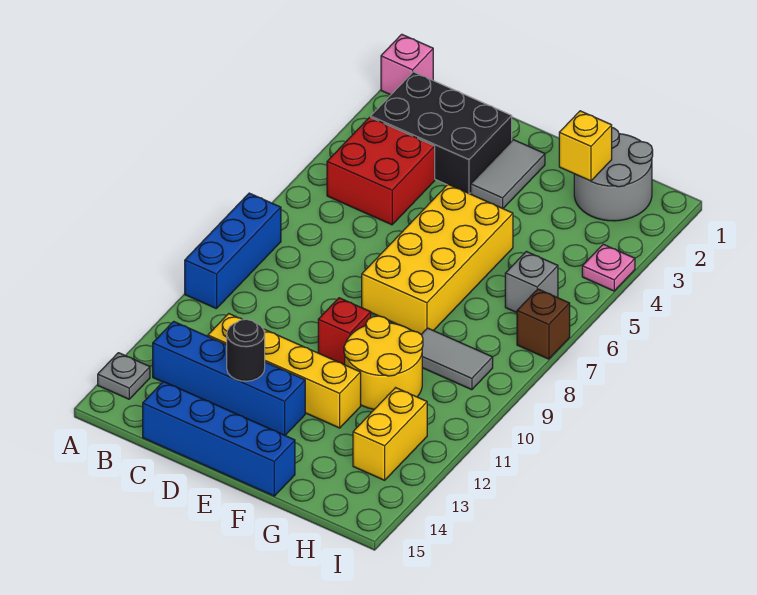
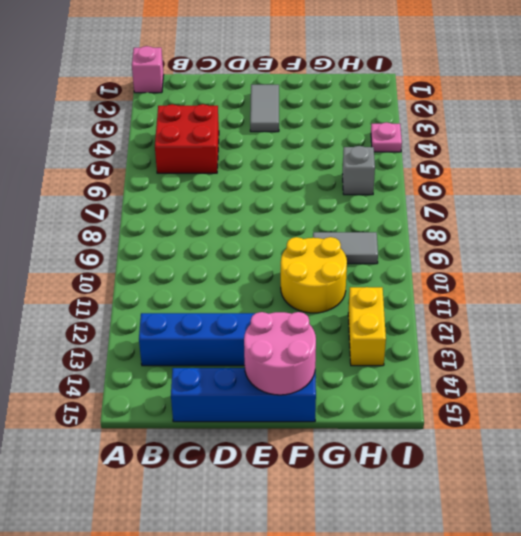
pink round brick E14:F15 level 2 -> none
none -> blue brick A8:A10 level 1
none -> grey plate A14 level 1
none -> black brick B2:D3 level 1

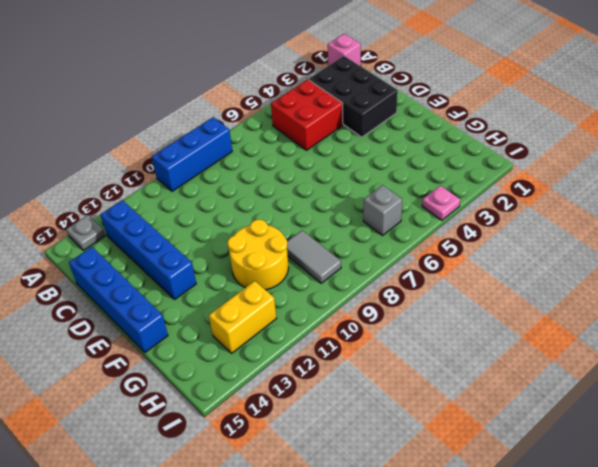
none -> yellow brick C12:F12 level 1
none -> grey tile E2:E3 level 1
none -> yellow brick E5:F8 level 1

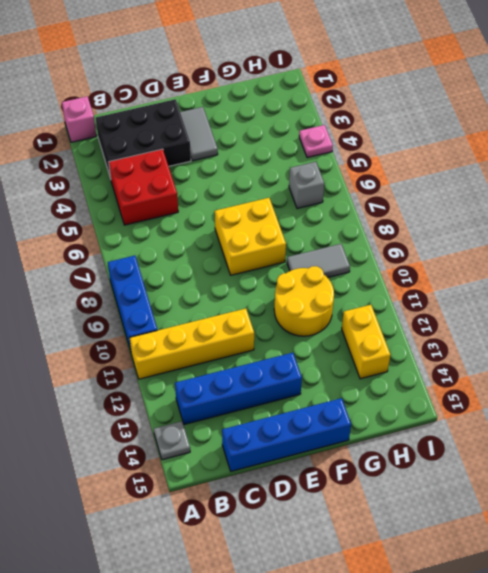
yellow brick A11:D11 level 1 -> yellow brick C12:F12 level 1
yellow brick E7:F8 level 1 -> yellow brick E5:F8 level 1
none -> red brick E10 level 1
none -> grey round brick G1:H2 level 1
none -> brown brick I7 level 1

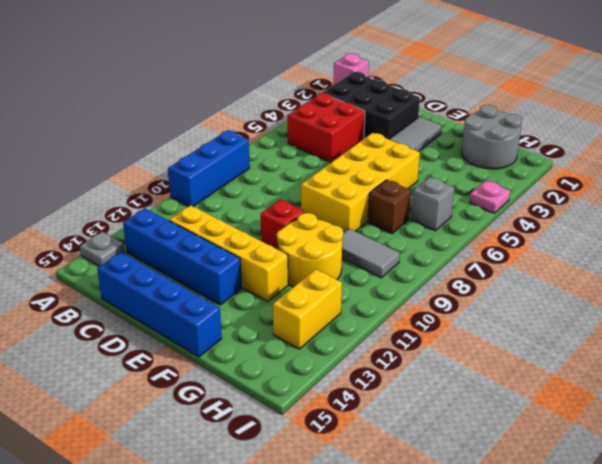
brown brick G7 level 1 -> brown brick I7 level 1
none -> black round brick D13 level 2
none -> yellow brick G2 level 2

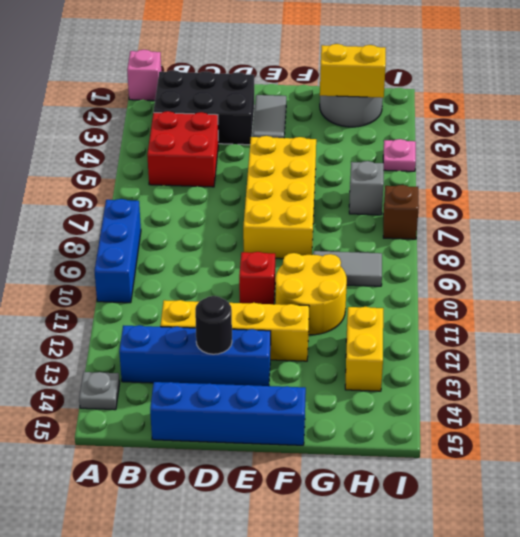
yellow brick G2:H2 level 2 -> yellow brick G2 level 2

